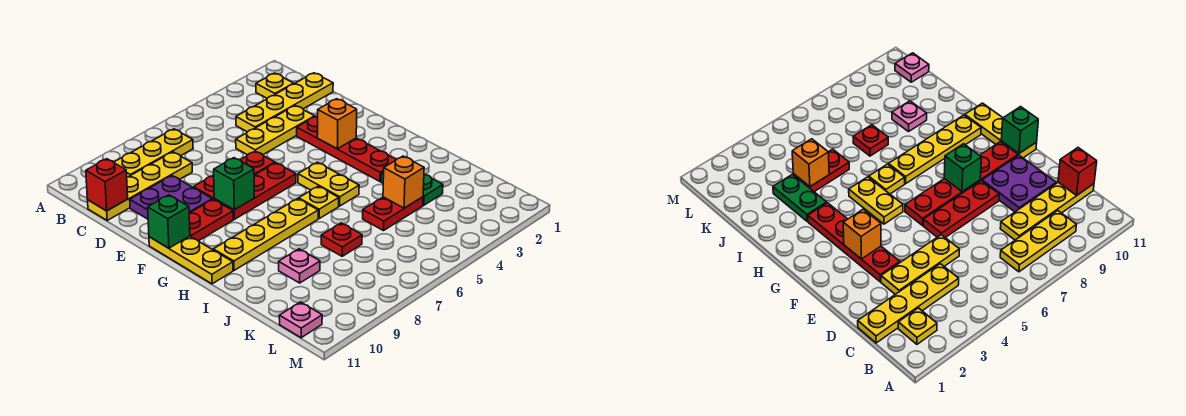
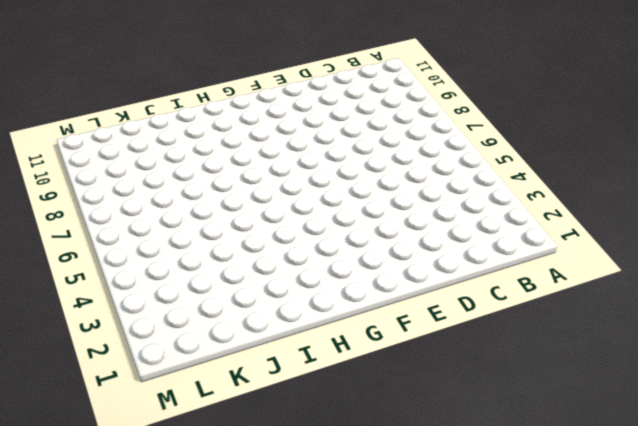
none -> yellow plate B2 level 1
none -> yellow plate B7:B9 level 1
none -> yellow plate C1:C4 level 1

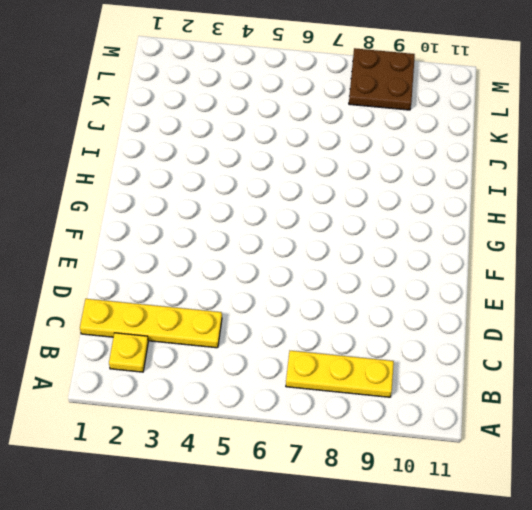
brown plate L8:M9 level 1 -> none
none -> yellow plate C8:C11 level 1
none -> yellow plate D3:D5 level 1
none -> purple plate D9:E10 level 1

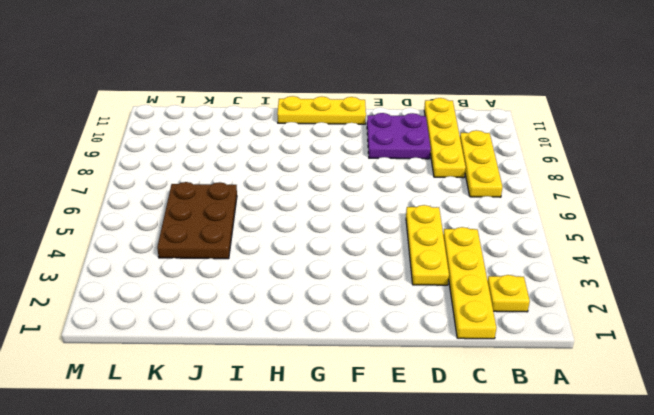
brown plate J4:K6 level 1 -> red plate J4:J5 level 1
none -> red plate E3:H3 level 1
none -> red plate E6:E8 level 1
none -> red plate F6:F8 level 1

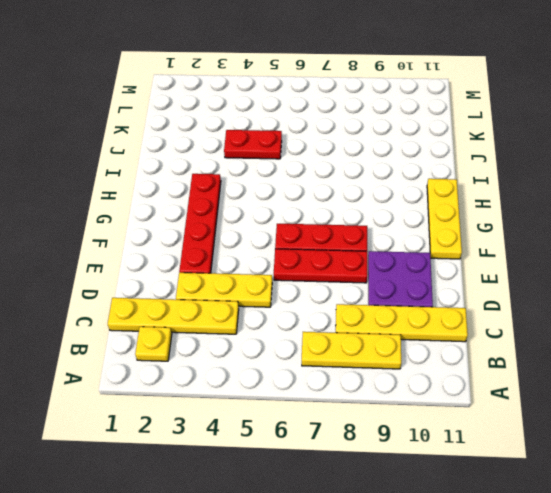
none -> red plate F9:F10 level 1
none -> yellow plate G5:H5 level 1
none -> yellow plate H6 level 1

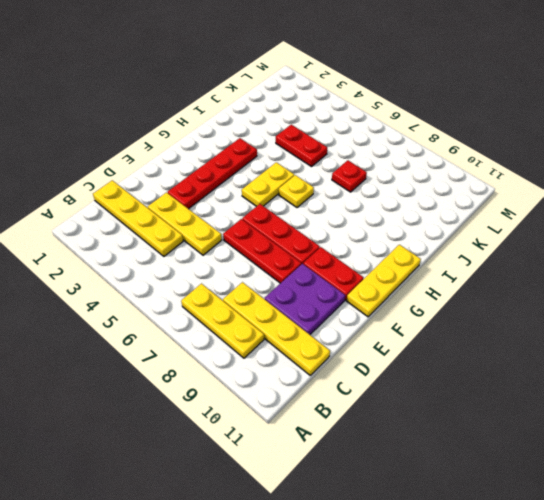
none -> yellow plate B2 level 1
none -> yellow plate H7:H10 level 1
none -> green plate I3:J3 level 1

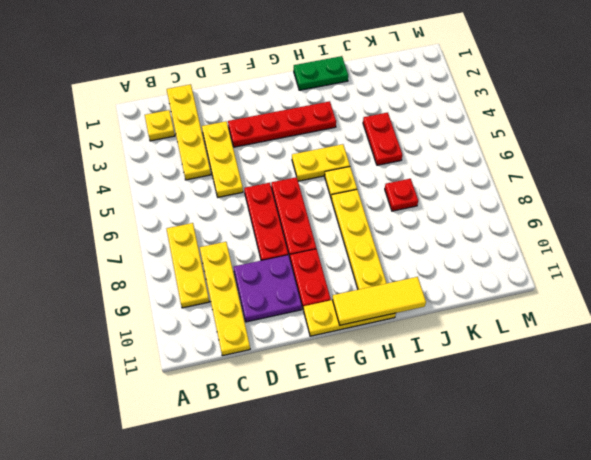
yellow tile G11:I11 level 2 -> none
green plate H1:I1 level 1 -> green plate I3:J3 level 1
none -> pink plate J9 level 1
none -> pink plate L11 level 1
none -> red brick C11 level 2

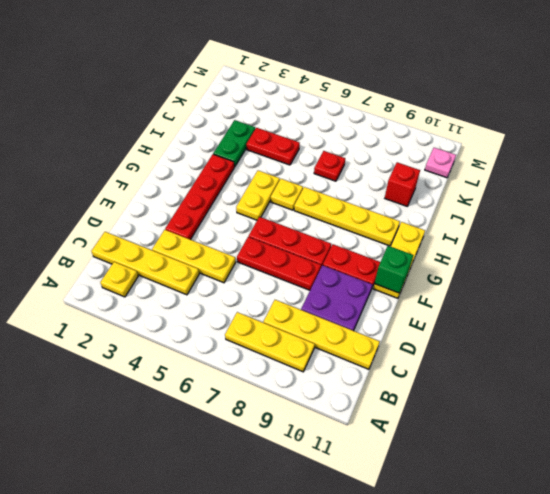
red brick J10 level 1 -> red brick C11 level 2
none -> pink plate J9 level 1
none -> orange brick F3 level 2
none -> green brick F8 level 2

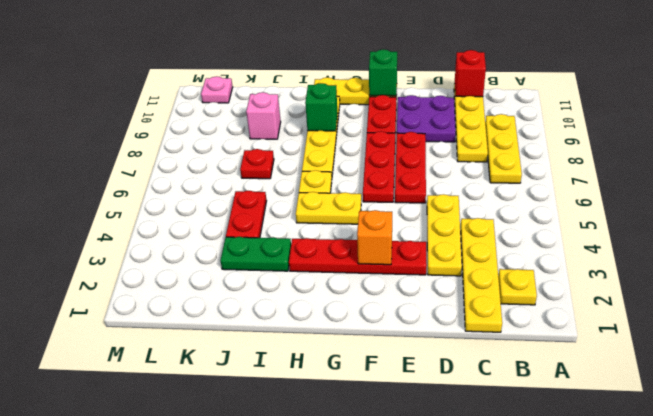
green brick H9 level 2 -> green brick F8 level 2
pink brick J9 level 1 -> pink plate J9 level 1
none -> orange brick J4 level 2

